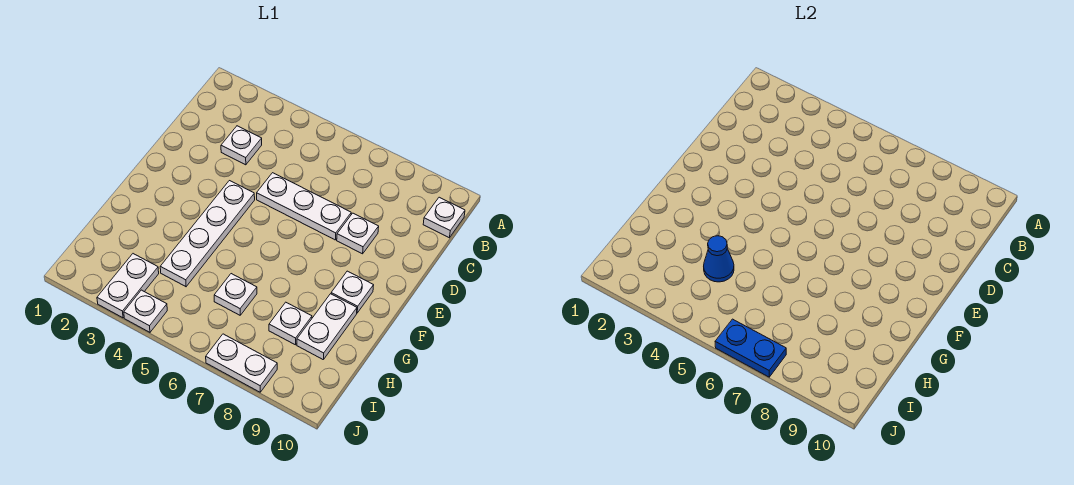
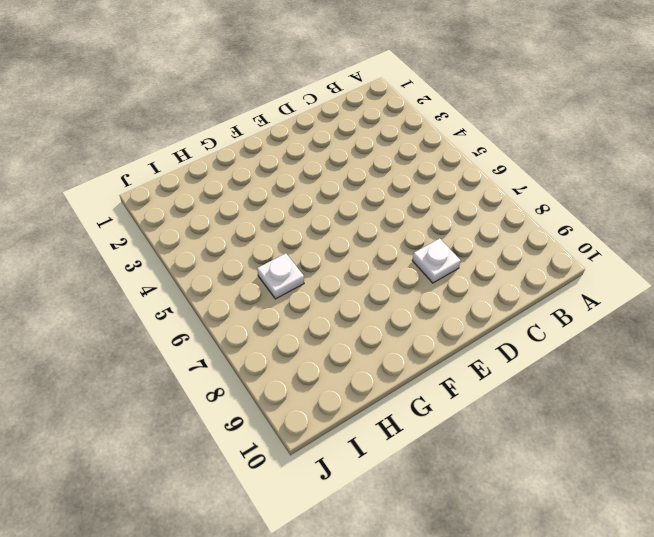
none -> white plate B10 level 1
none -> white plate C3 level 1
none -> white plate D5:D7 level 1

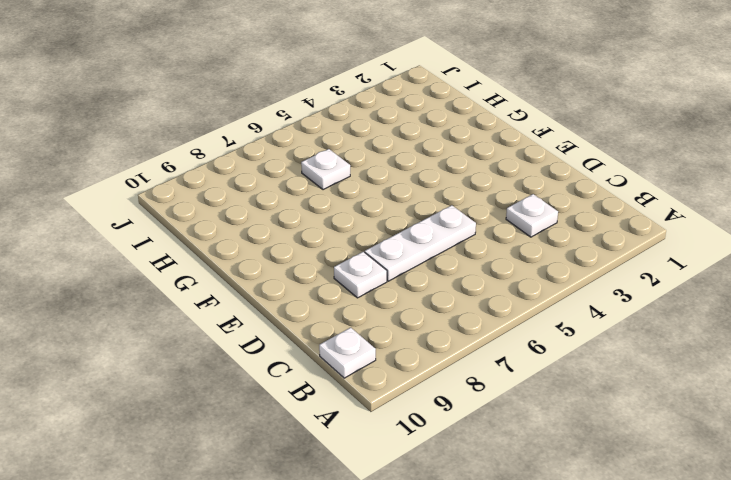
none -> white plate E4:H4 level 1
none -> white plate F9 level 1
none -> white plate G9:H9 level 1

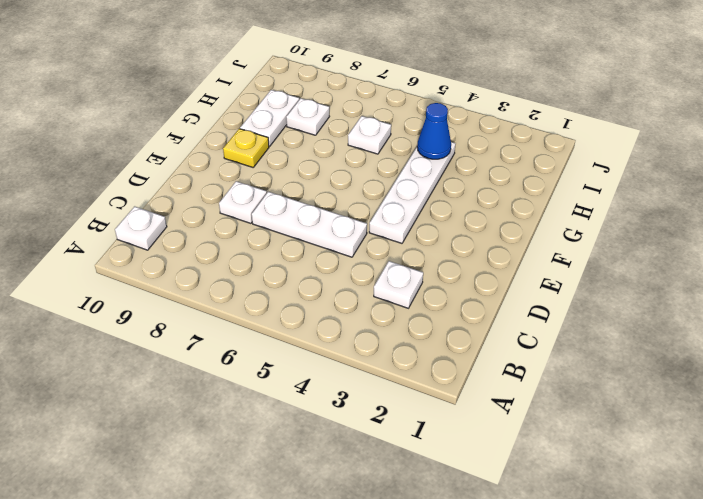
yellow plate F9 level 1 -> white plate F9 level 1
none -> white plate I3:J3 level 1
none -> white plate J4 level 1
none -> white plate J7:J8 level 1

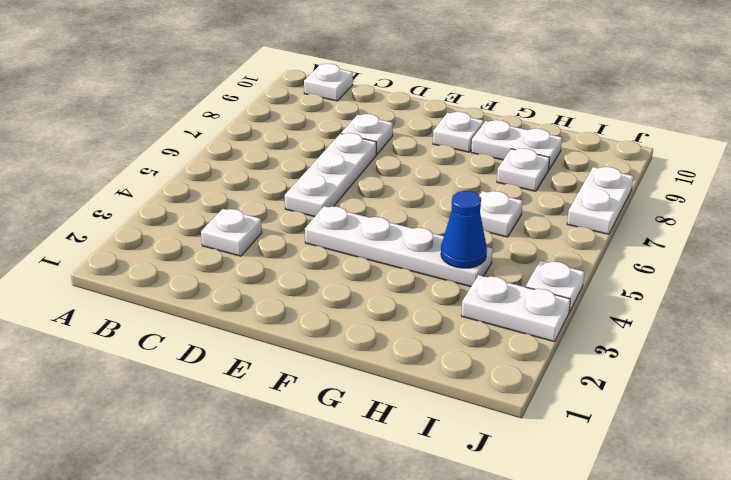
none -> blue plate J6:J7 level 2

